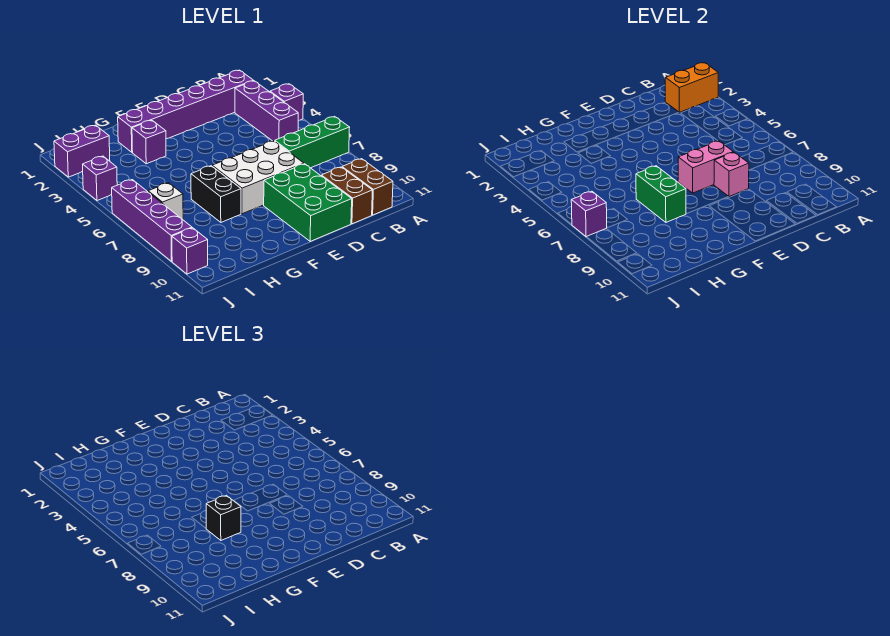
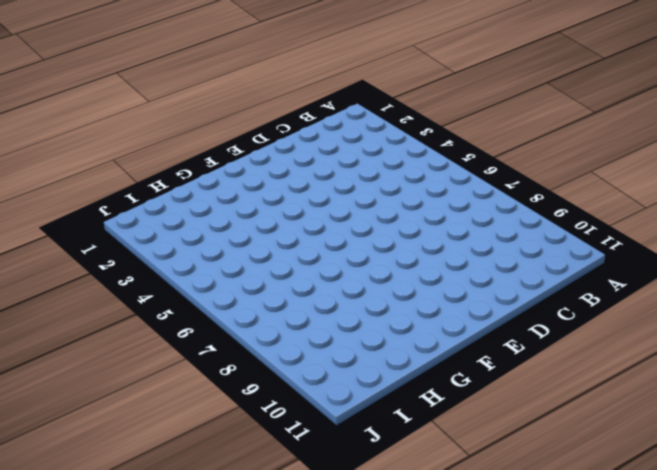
none -> purple brick A4 level 1
none -> green brick A7:C7 level 1
none -> purple brick B2:G2 level 1

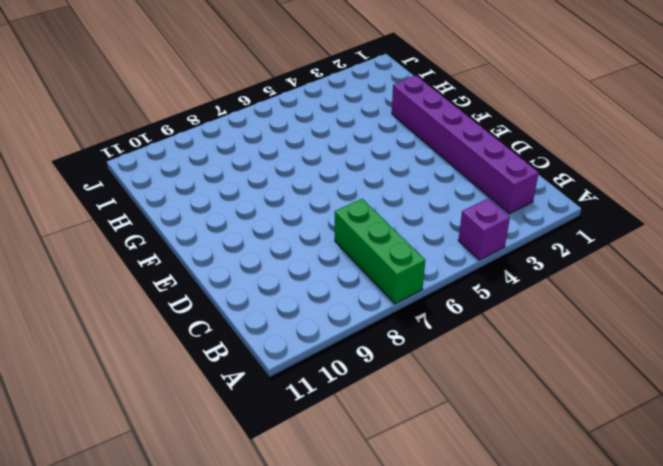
none -> purple brick B3:B5 level 1
none -> brown brick B10:B11 level 1
none -> brown brick C10:C11 level 1

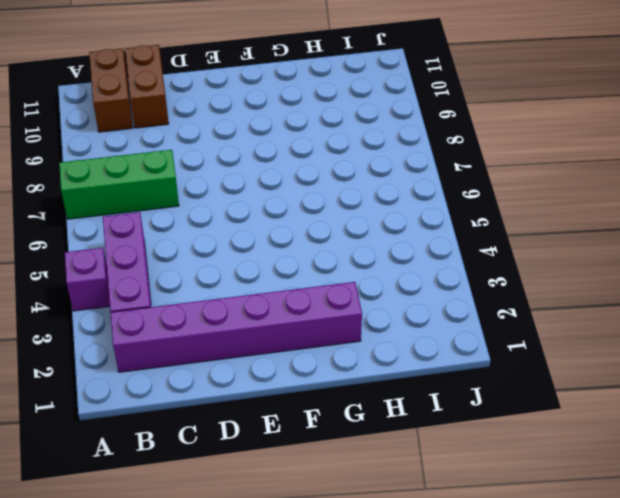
none -> white brick D7:F8 level 1
none -> green brick D9:E11 level 1
none -> purple brick G3 level 1

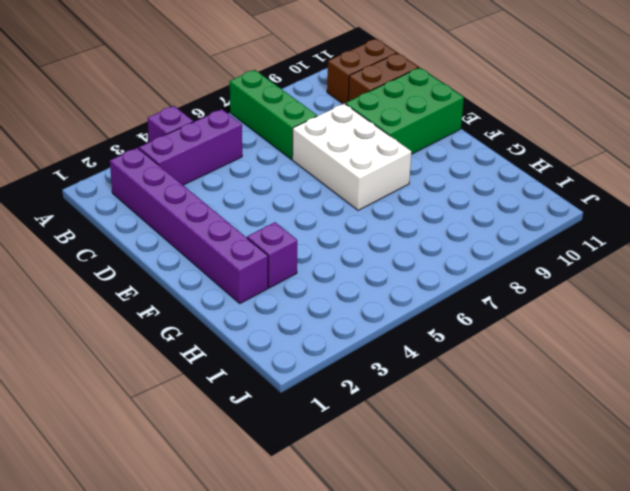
none -> black brick G7:G8 level 1
none -> purple brick I2:J2 level 1
none -> white brick I7 level 1

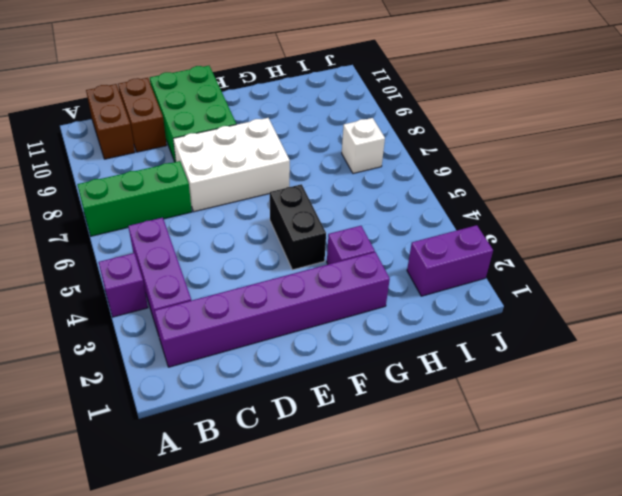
black brick F4:F5 level 1 -> black brick G7:G8 level 1
none -> purple brick J4 level 1
none -> purple brick J6:J9 level 1
none -> purple brick J10 level 1

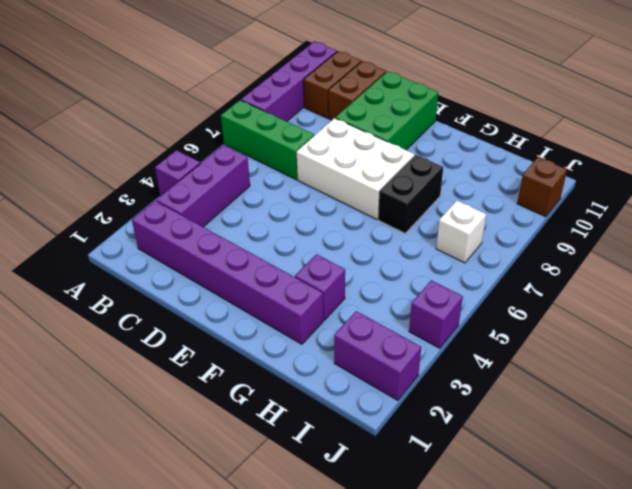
purple brick A8:A11 level 1 -> purple brick J6:J9 level 1
brown brick J10 level 1 -> purple brick J10 level 1
none -> orange brick A2:B2 level 2
none -> pink brick D7:E7 level 2
none -> pink brick D8 level 2

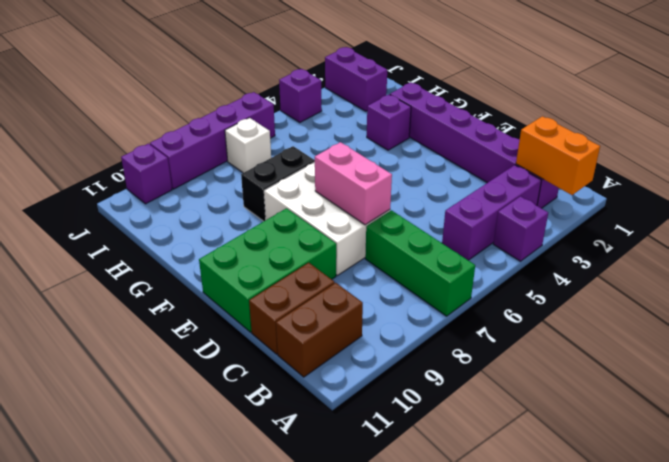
none -> pink brick D8 level 2
none -> green brick G7:G8 level 2
none -> purple brick J7 level 2

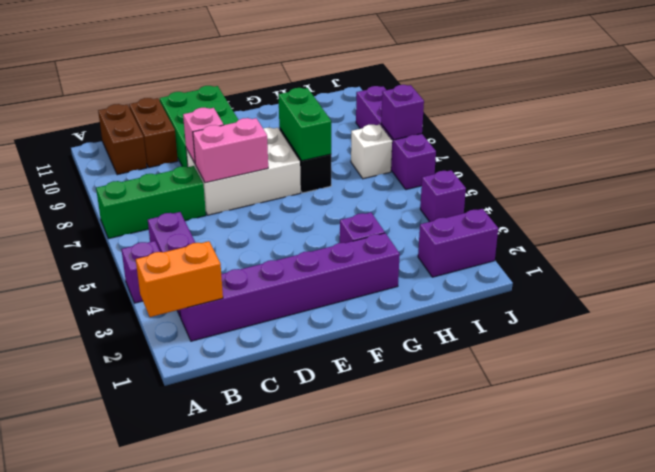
none -> purple brick J10 level 1
none -> black brick G8 level 3

